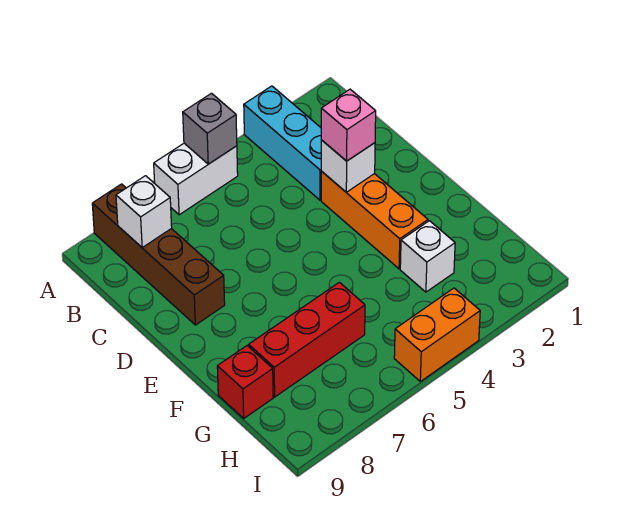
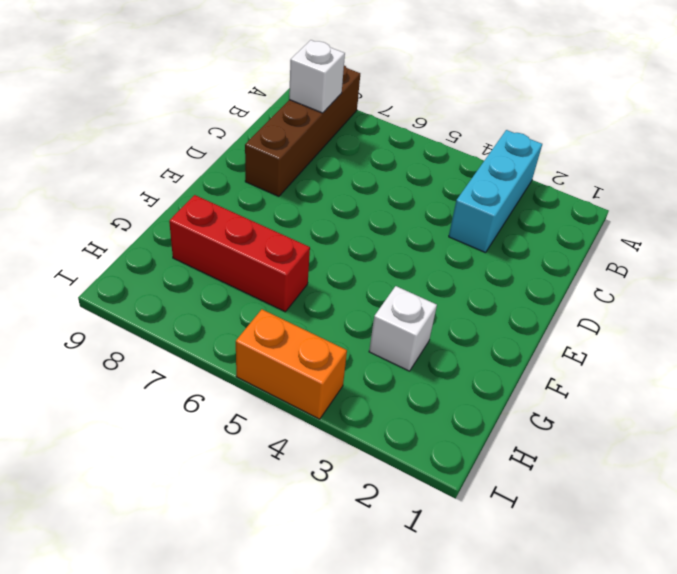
none -> white brick A5:A6 level 1
none -> orange brick D3:F3 level 1
none -> red brick G9 level 1

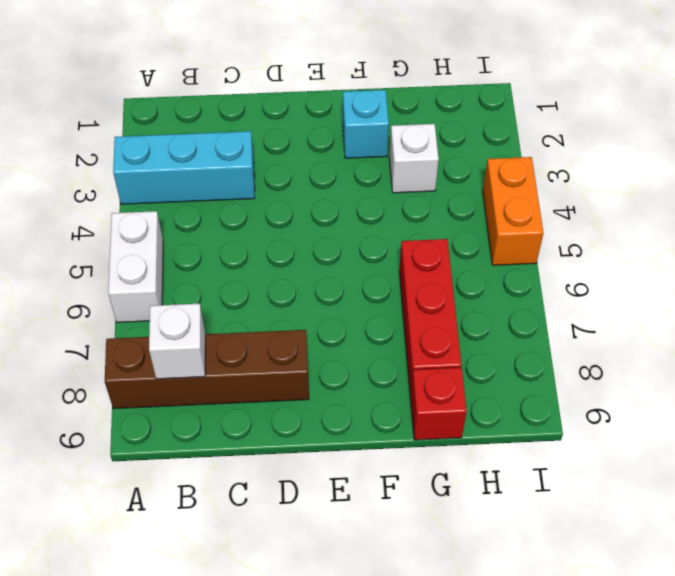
cyan brick F2 level 1 -> none
none -> orange brick D3:F3 level 1
none -> grey brick A5 level 2
none -> white brick D3 level 2

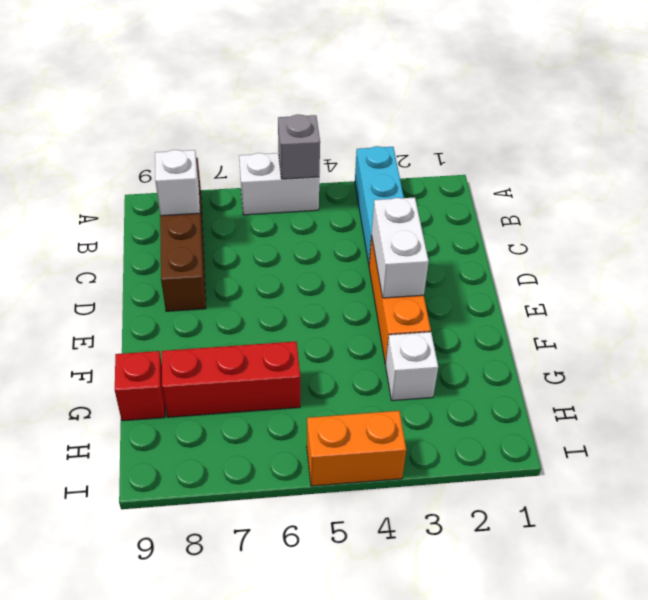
white brick D3:E3 level 2 -> white brick D3 level 2
none -> pink brick D3 level 3

